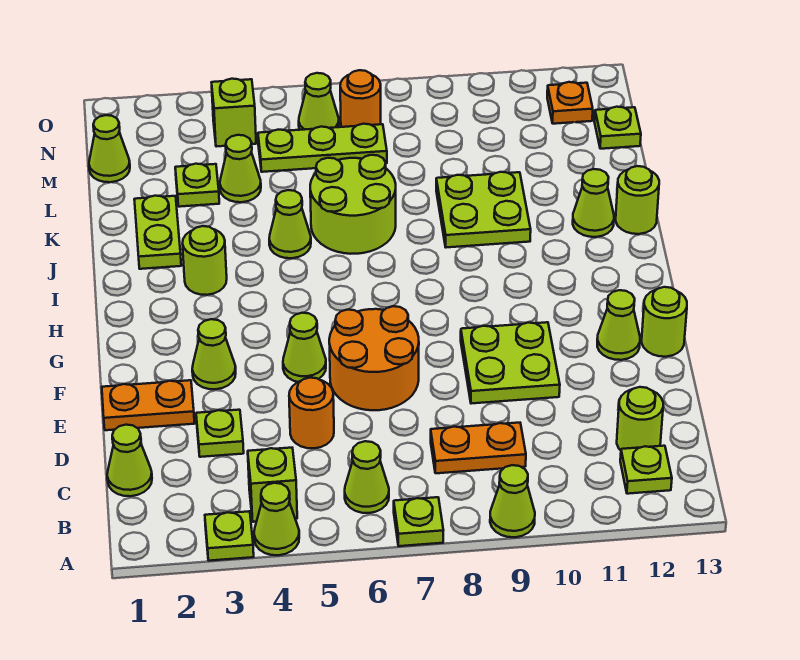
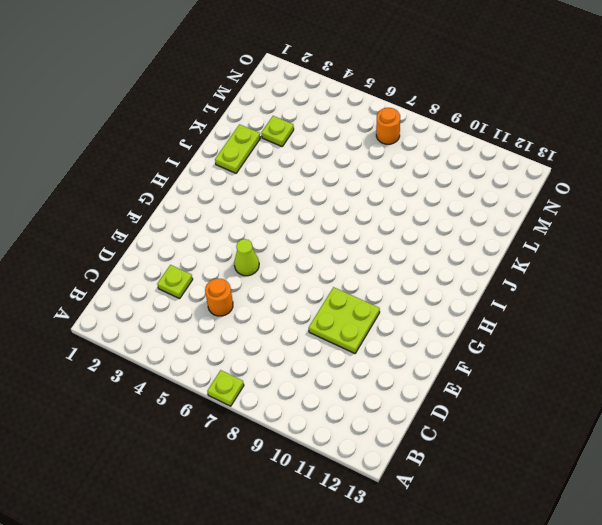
none -> lime plate A3 level 1
none -> lime cone A4 level 1
none -> lime cone A9 level 1
none -> lime brick B4 level 1

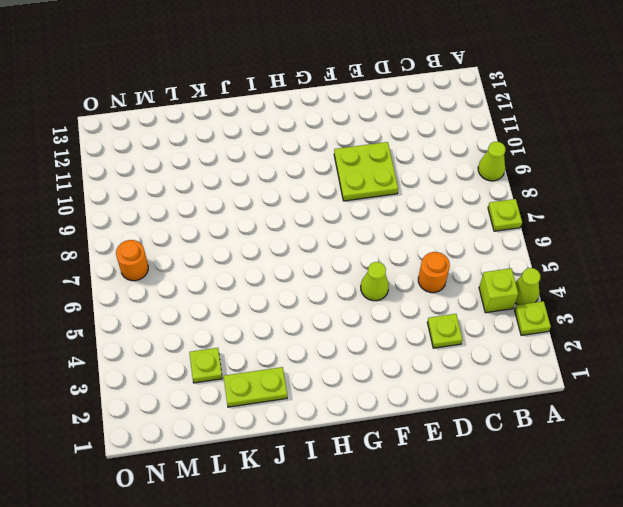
none -> lime cone B6 level 1
none -> lime plate B12 level 1
none -> lime cone C1 level 1
none -> orange plate C8:C9 level 1

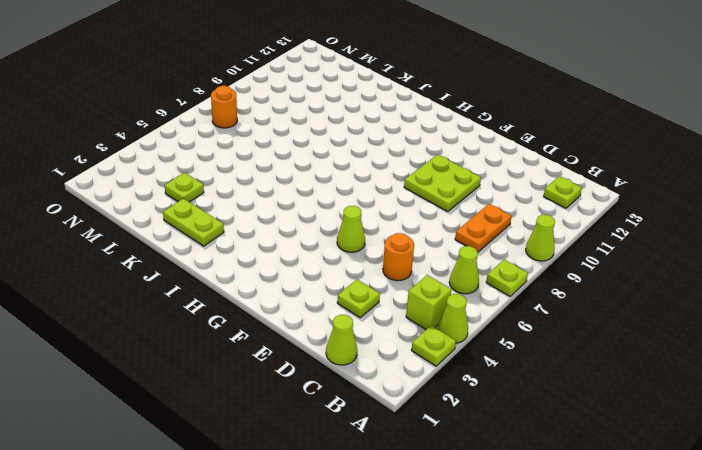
none -> lime round brick C12 level 1
none -> orange plate E1:E2 level 1
none -> orange round brick E6:F7 level 1
none -> lime cone F3 level 1

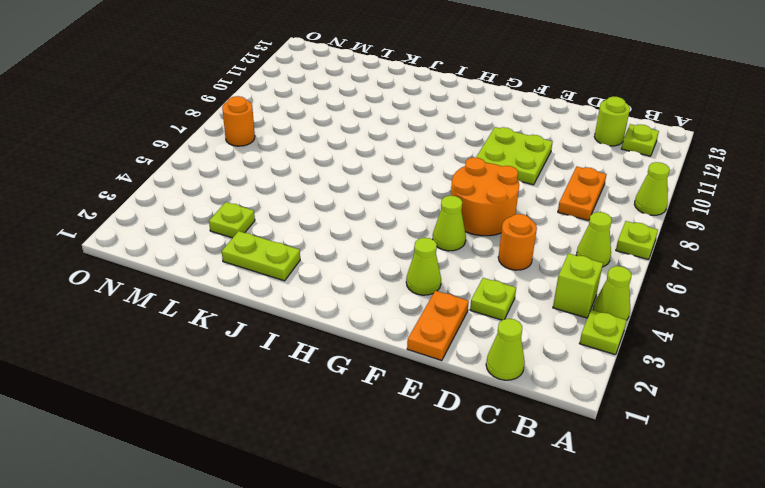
none -> lime cone F12 level 1
none -> lime round brick F13 level 1
none -> lime round brick I3 level 1
none -> lime cone J5 level 1

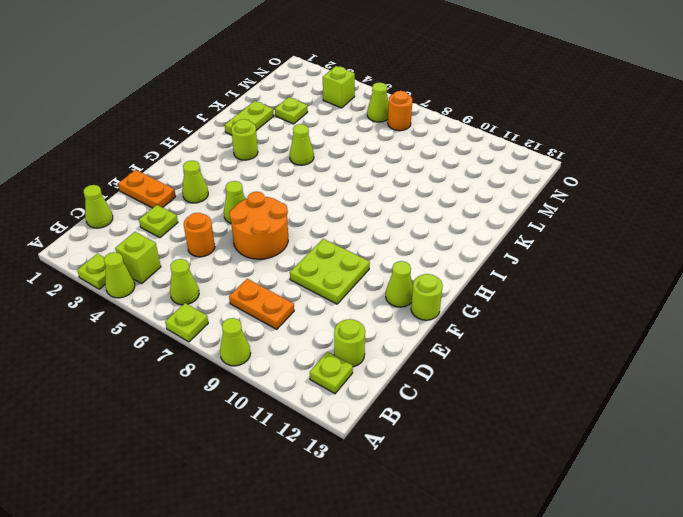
none -> lime round brick J6:K7 level 1
none -> lime plate J9:K10 level 1
none -> lime cone J12 level 1
none -> lime round brick J13 level 1

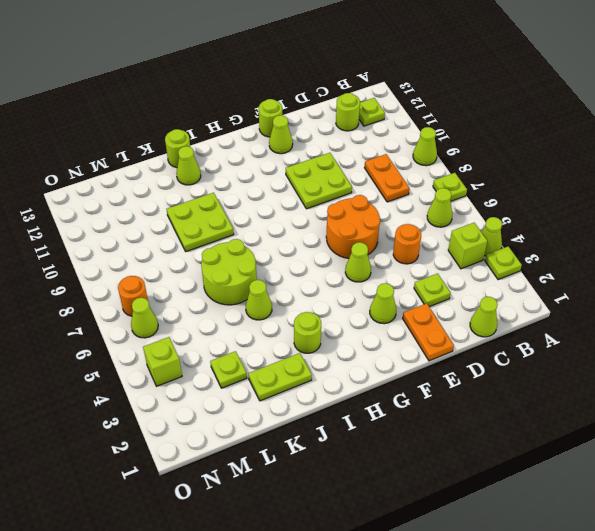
none -> lime cone L4 level 1
none -> lime cone M1 level 1
none -> lime plate M5:M7 level 1
none -> lime plate M13 level 1

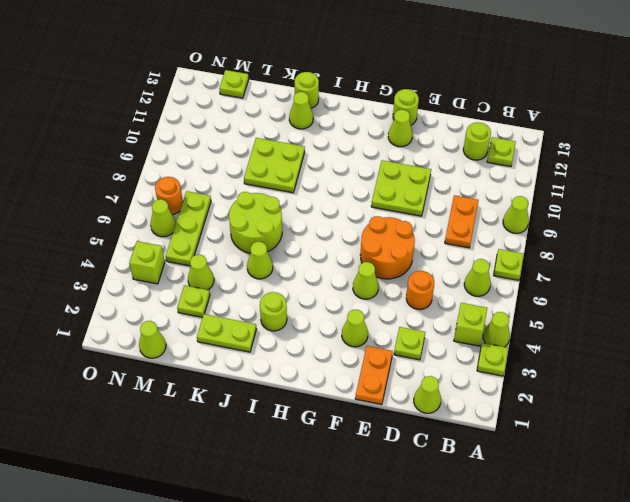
none -> orange plate N12 level 1

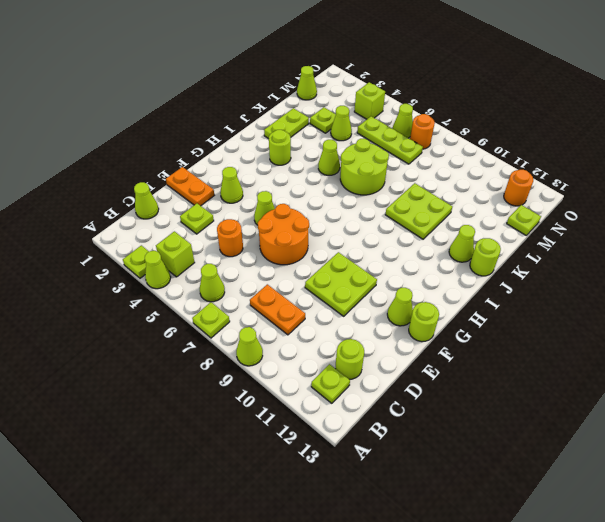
orange round brick N12 level 1 -> orange plate N12 level 1

